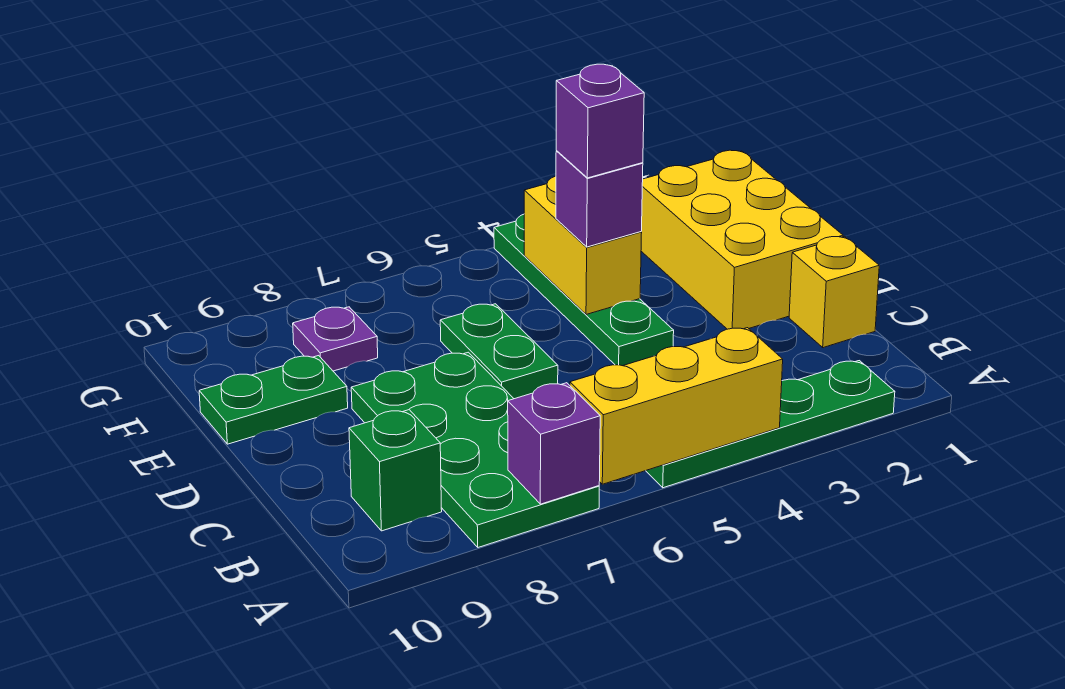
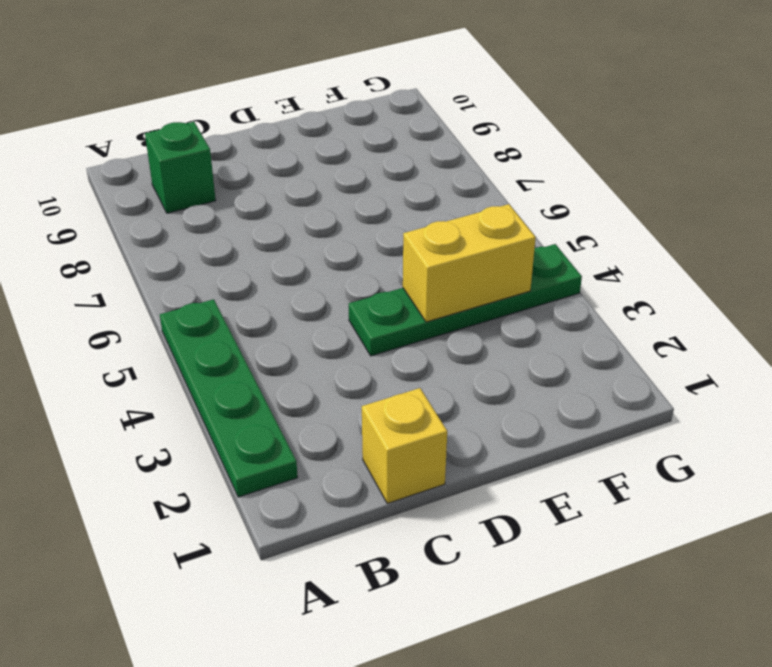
none -> green plate A7:D8 level 1
none -> yellow brick D1:F2 level 1
none -> green plate D6:E6 level 1

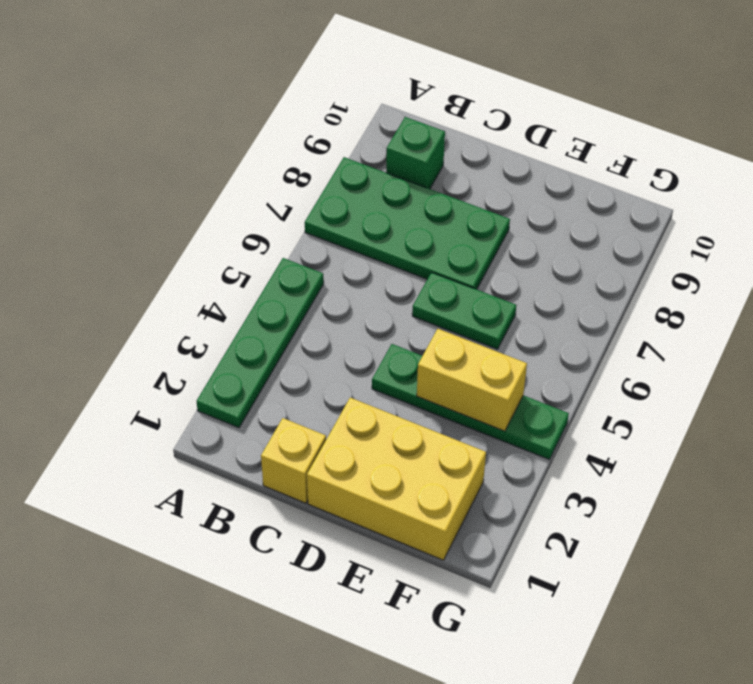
none -> green plate E9:E10 level 1
none -> purple plate F8 level 1
none -> yellow brick A4:A6 level 2

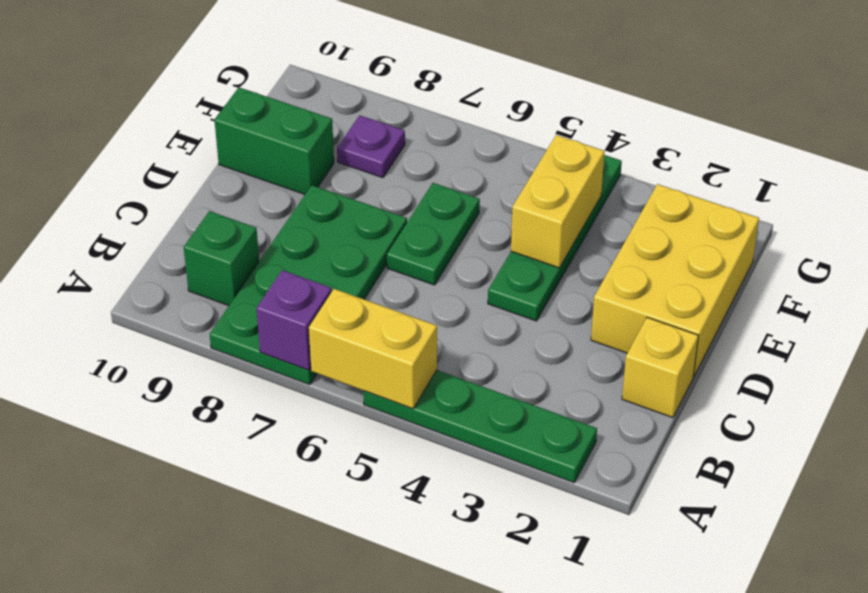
yellow brick A5:A6 level 2 -> yellow brick A4:A6 level 2
green brick E9:E10 level 1 -> green plate E9:E10 level 1
none -> purple brick E4 level 3
none -> purple brick E4 level 4

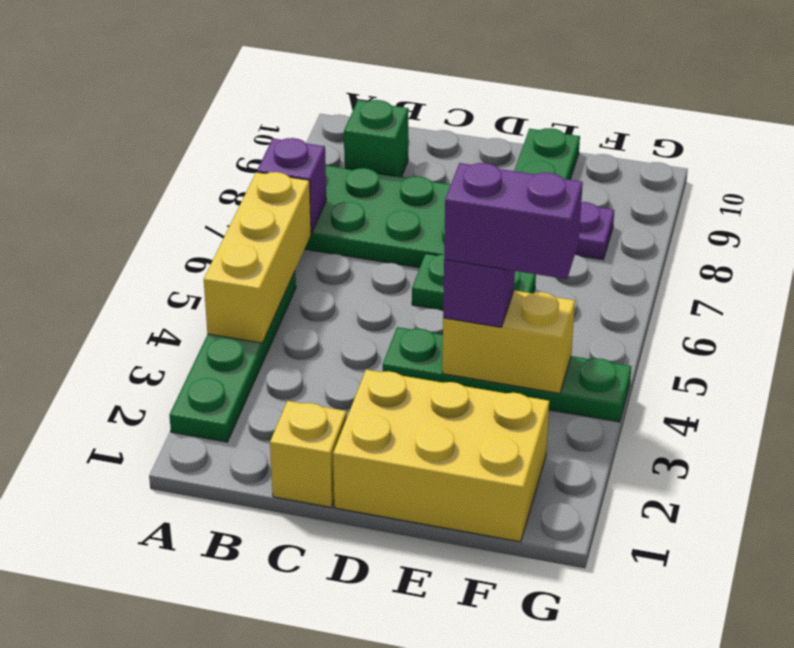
purple brick E4:F4 level 4 -> purple brick E4 level 4

